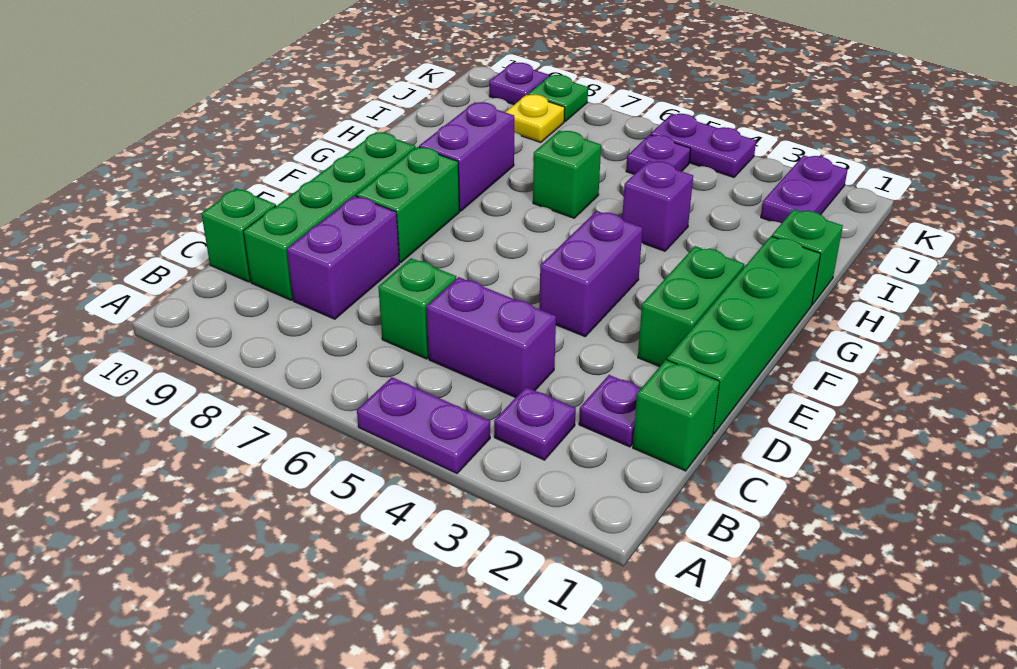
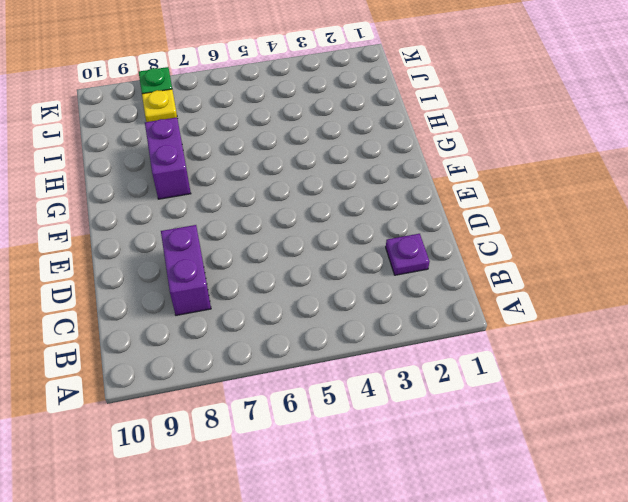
none -> purple plate A4:A5 level 1
none -> purple plate B3 level 1
none -> green brick C1 level 1

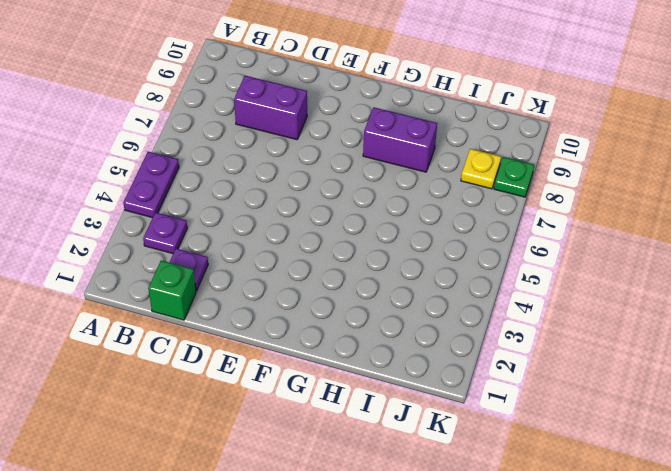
none -> purple brick C4:C5 level 1
none -> green brick C6 level 1
none -> green brick C9:F9 level 1

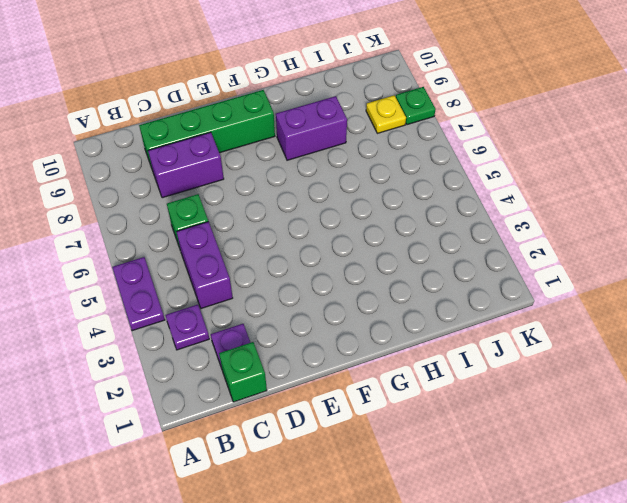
none -> green brick C10 level 1
none -> green brick D1:G1 level 1
none -> green brick E2:F2 level 1

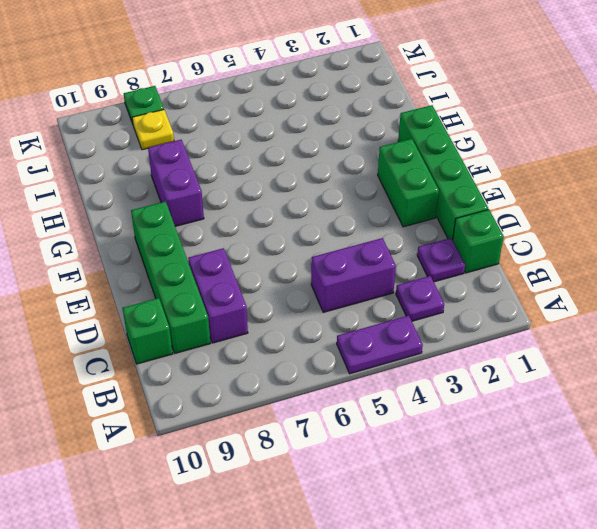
none -> green brick C6 level 1
none -> purple brick E4:F4 level 1
none -> green brick E8:F8 level 1

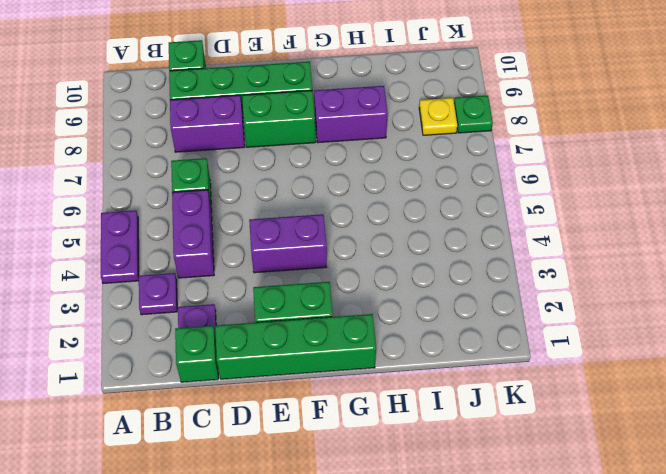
none -> green brick H1 level 1
none -> purple brick H4 level 1
none -> green brick H6 level 1

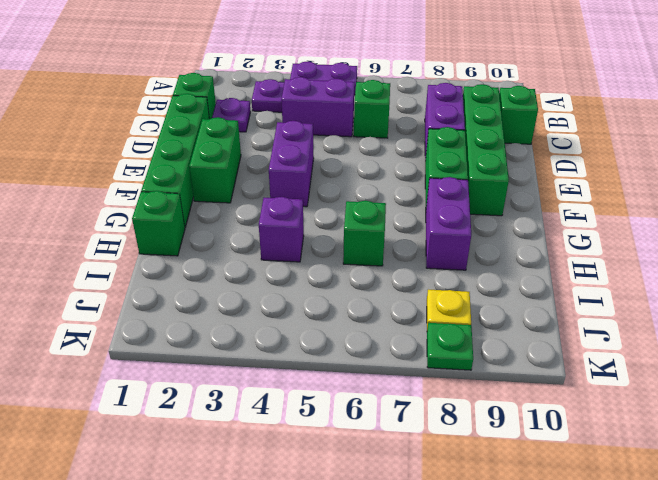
none -> purple plate J2:K2 level 1
none -> purple plate J5 level 1
none -> purple plate K4:K5 level 1

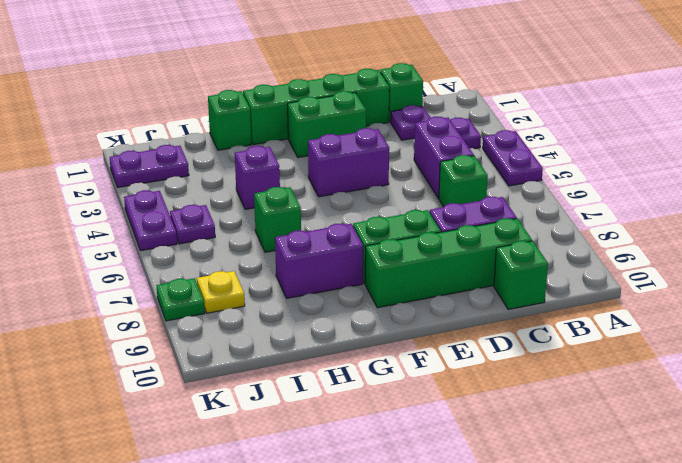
none -> purple plate K9 level 1

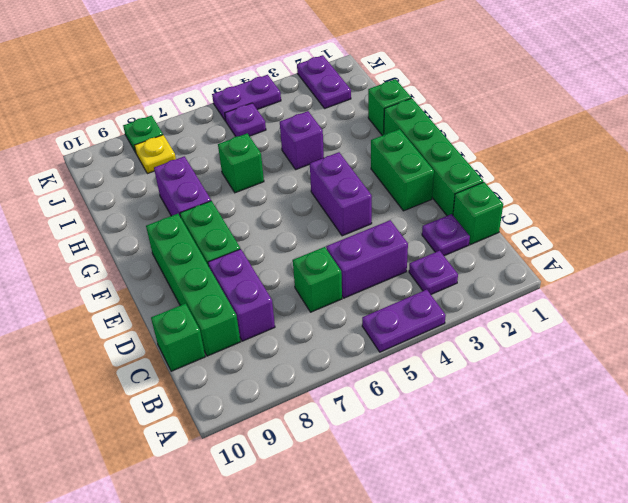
none -> purple plate K9 level 1

